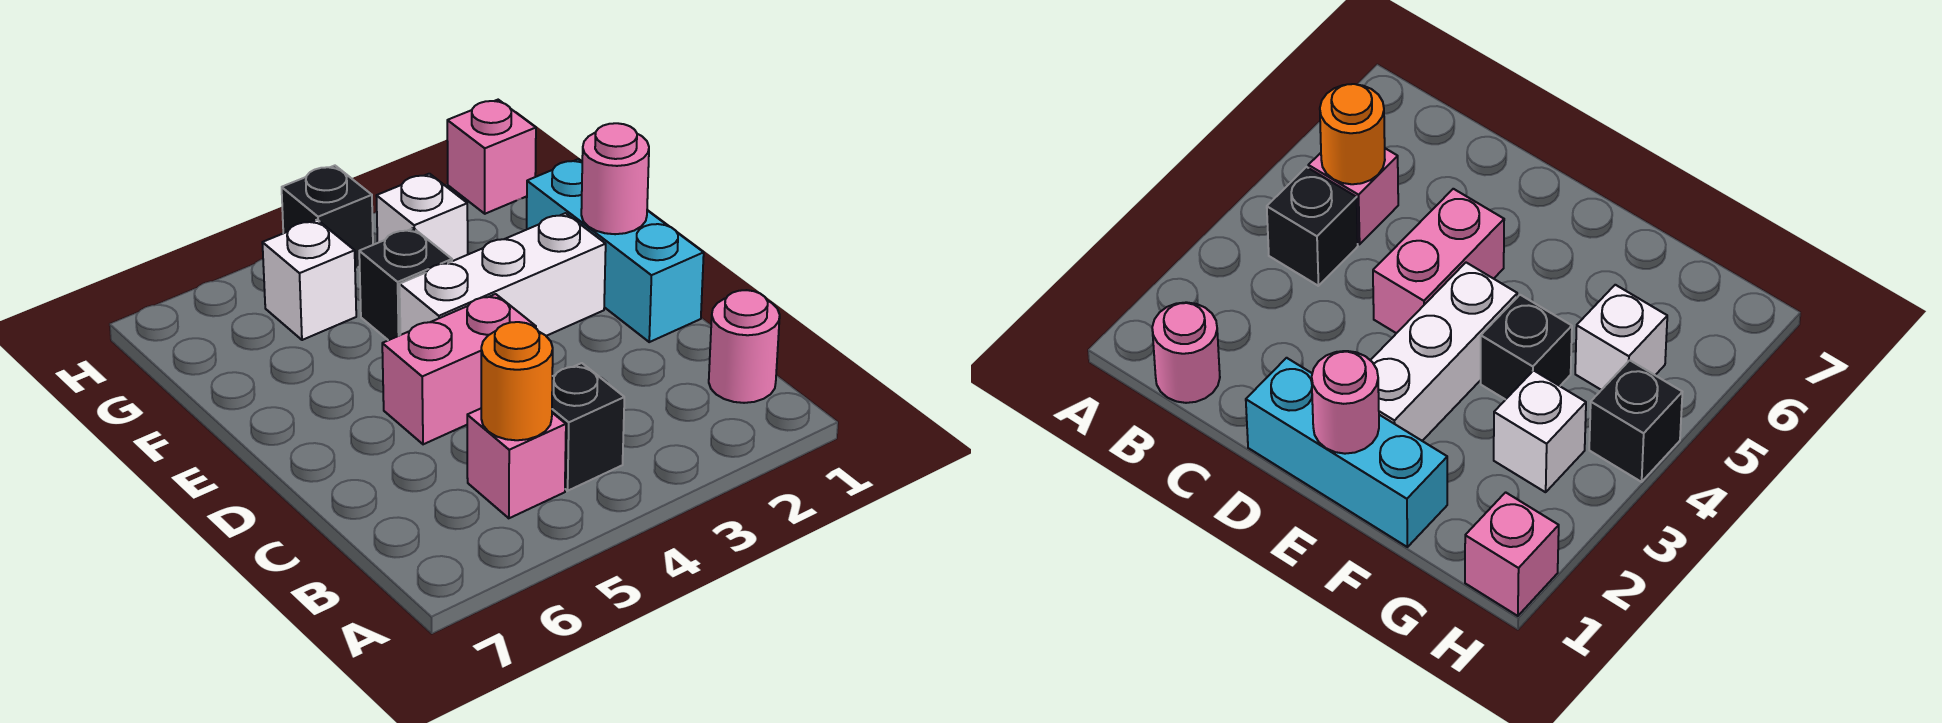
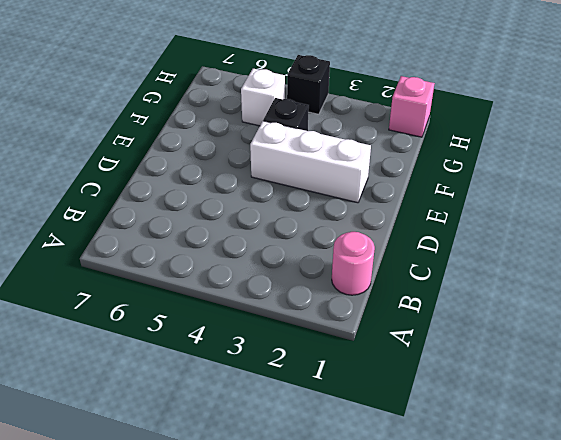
none -> black brick B4 level 1
none -> pink brick B5 level 1
none -> cyan brick D1:F1 level 1

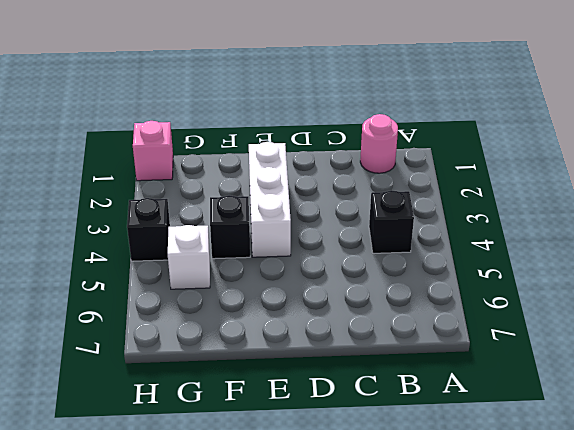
none -> pink brick B5 level 1
none -> cyan brick D1:F1 level 1
none -> pink brick D4:D5 level 1

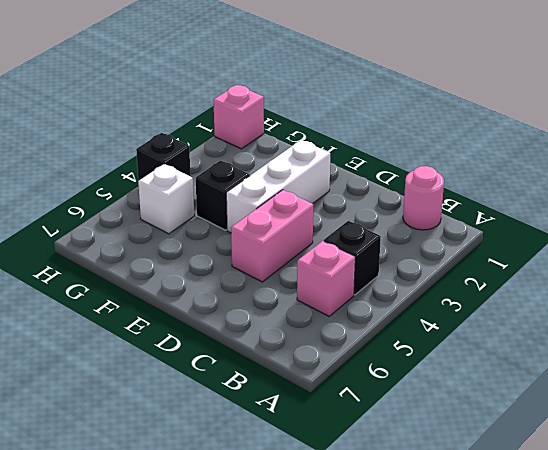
none -> cyan brick D1:F1 level 1
none -> white brick G3 level 1
none -> orange round brick B5 level 2

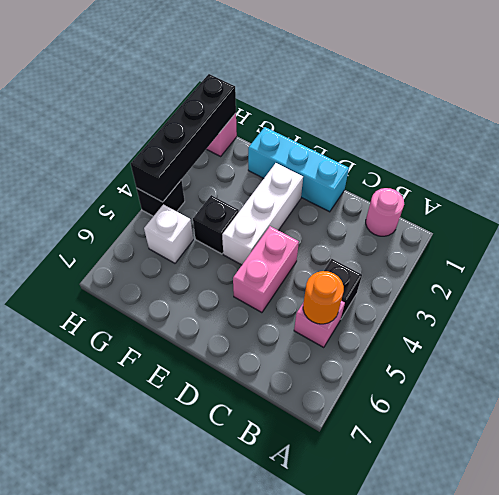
black brick H1:H4 level 2 -> none
none -> white brick G3 level 1
none -> pink round brick E1 level 2

